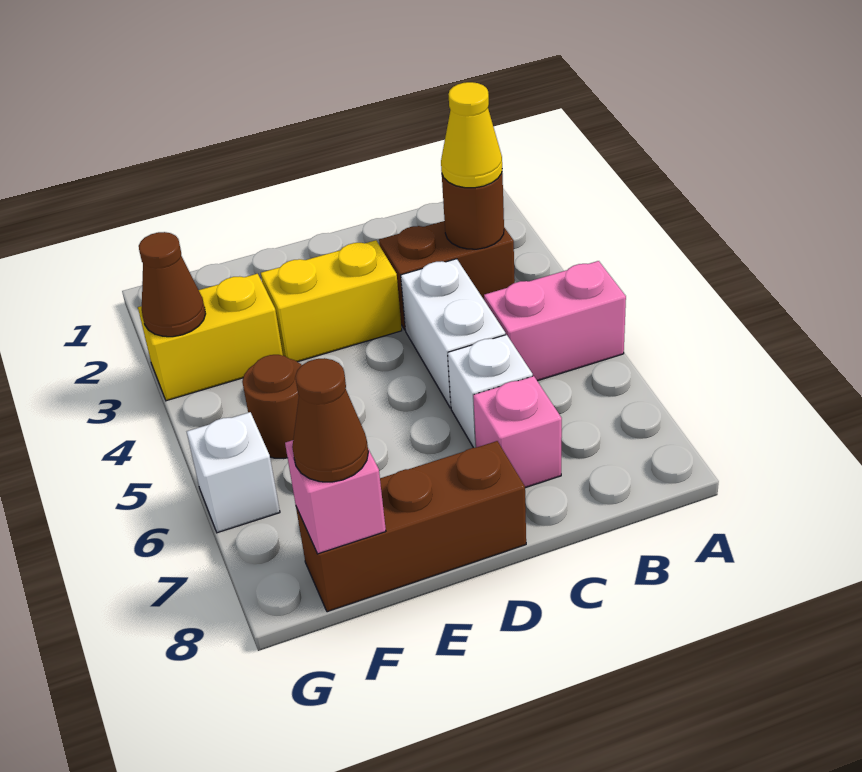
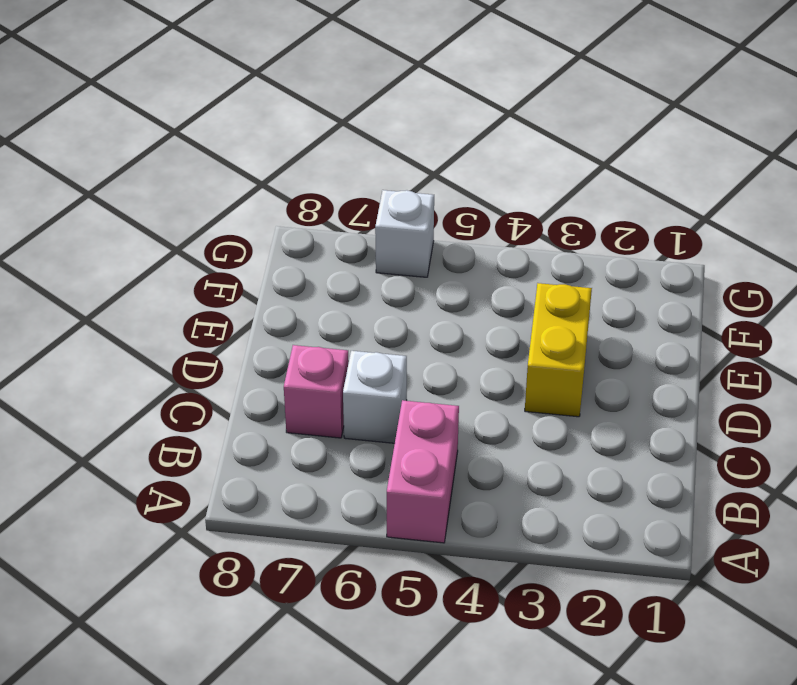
none -> brown brick B3:C3 level 1
none -> white brick C4:C5 level 1
none -> brown brick D8:F8 level 1

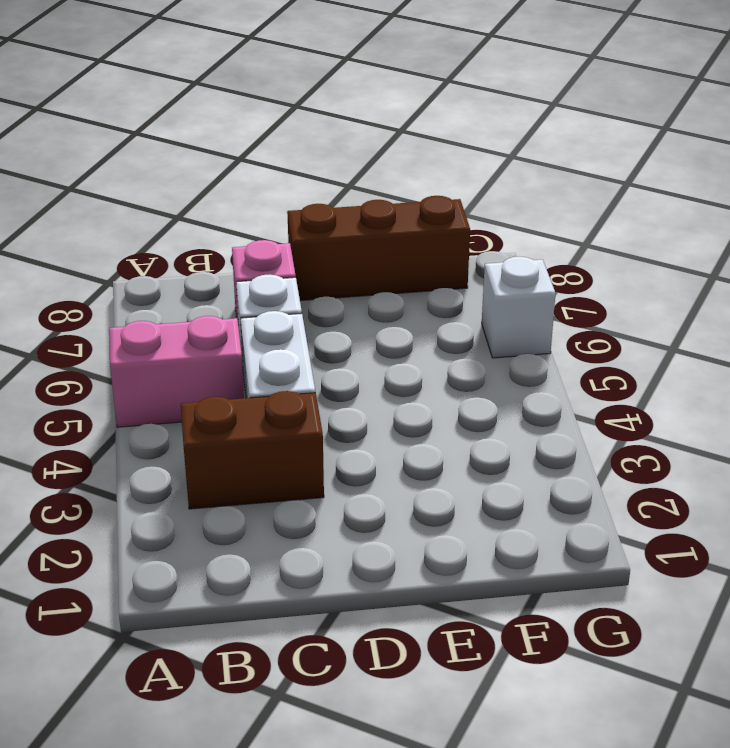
none -> yellow brick D3:E3 level 1
none -> yellow brick F3:G3 level 1
none -> brown round brick F5 level 1

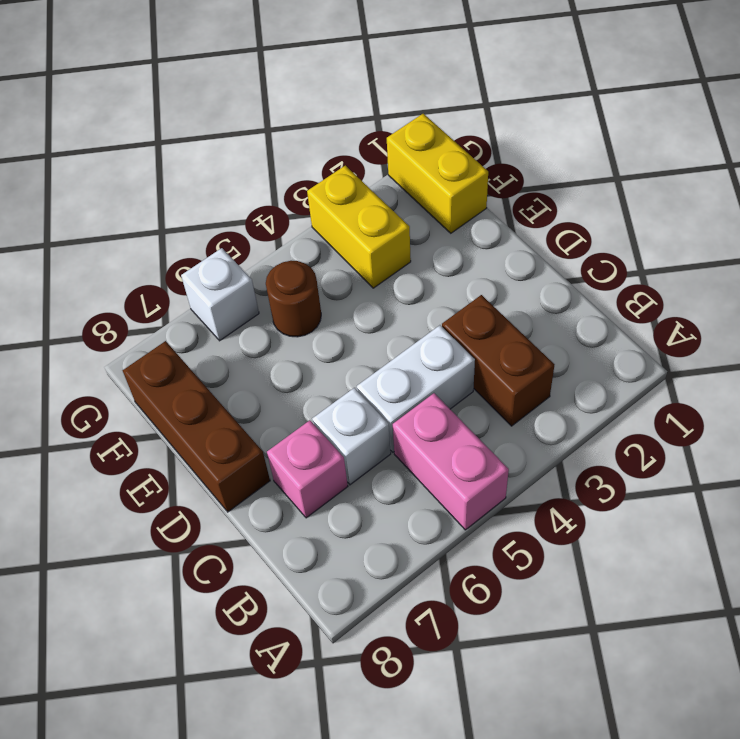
yellow brick F1:G1 level 1 -> yellow brick D3:E3 level 1
none -> brown round brick B3 level 2
none -> pink brick F8 level 2
none -> brown cone G3 level 2

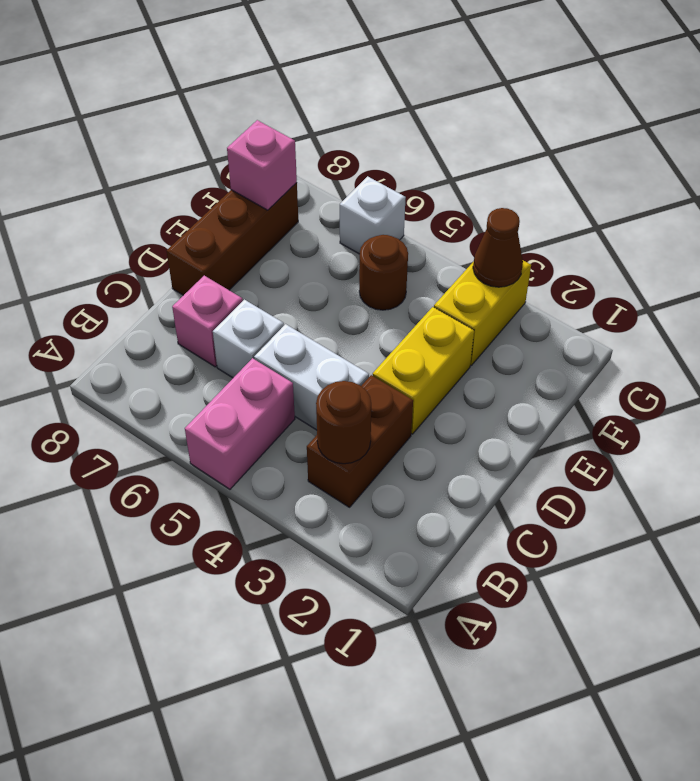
none -> yellow cone B3 level 3
none -> brown cone F8 level 3

